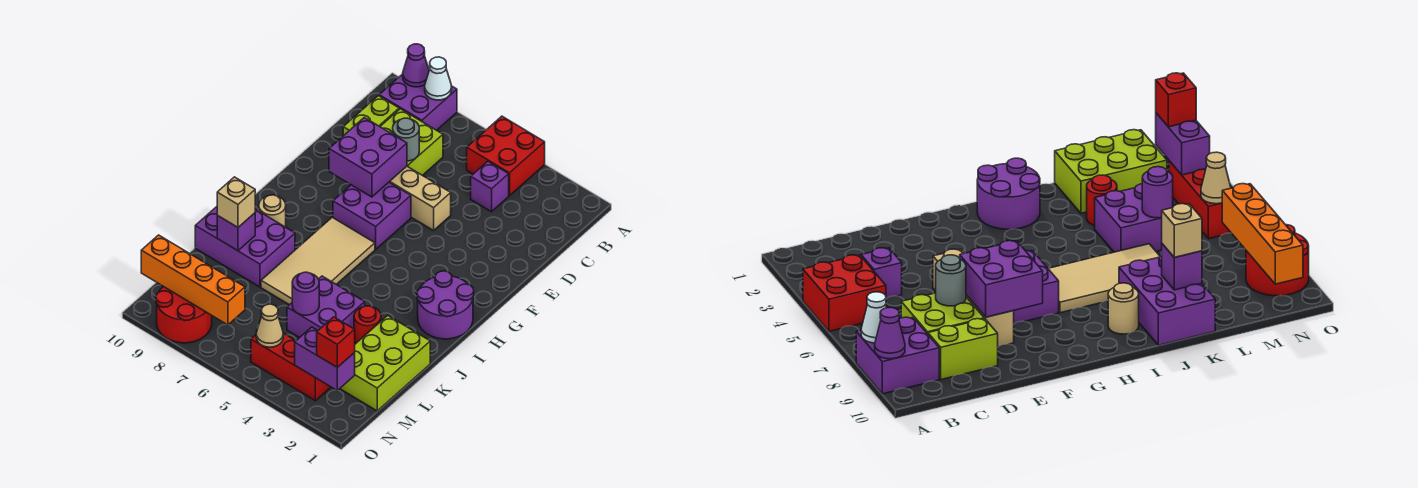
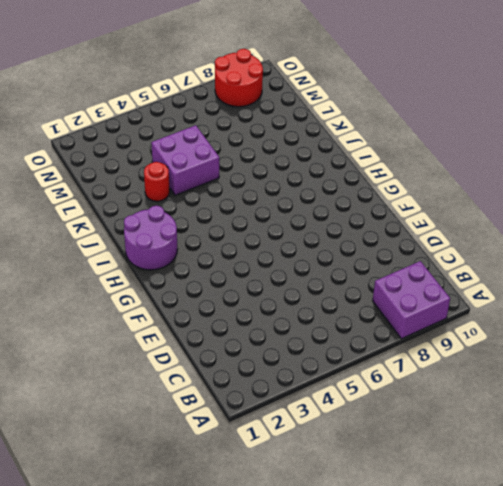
none -> red brick A4:B5 level 1
none -> purple brick C4 level 1
none -> lime brick C7:D8 level 1

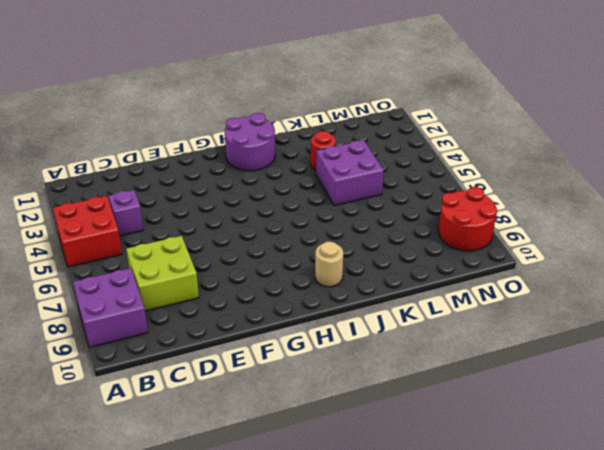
none -> lime brick C9:D9 level 1
none -> tan brick E5:E8 level 1
none -> purple brick F6:G7 level 1

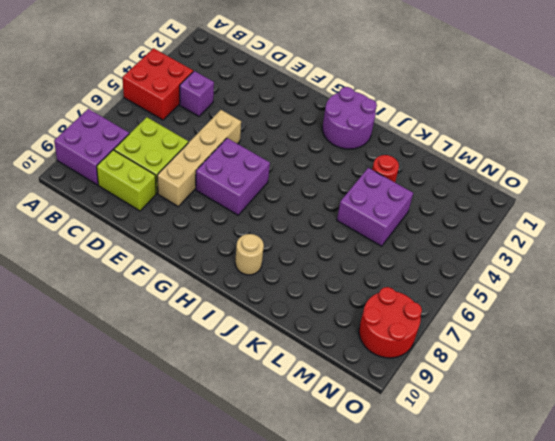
none -> tan tile H6:K7 level 1
none -> purple brick J8:K10 level 1
none -> lime brick K1:M2 level 1

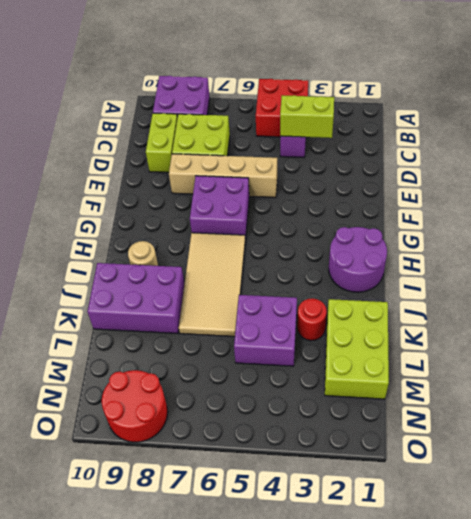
lime brick C3:C4 level 2 -> none
none -> red brick N3:N5 level 1
none -> white cone A8 level 2
none -> purple cone A9 level 2

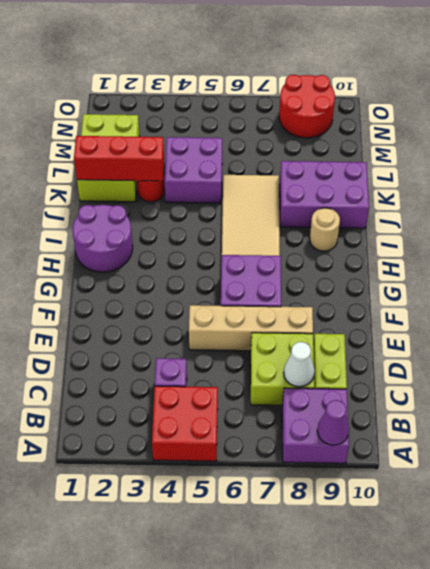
white cone C8 level 2 -> white cone A8 level 2
red brick K1:K3 level 2 -> red brick N3:N5 level 1
none -> grey round brick D7 level 2
none -> purple brick E7:F8 level 2
none -> purple brick K9 level 2

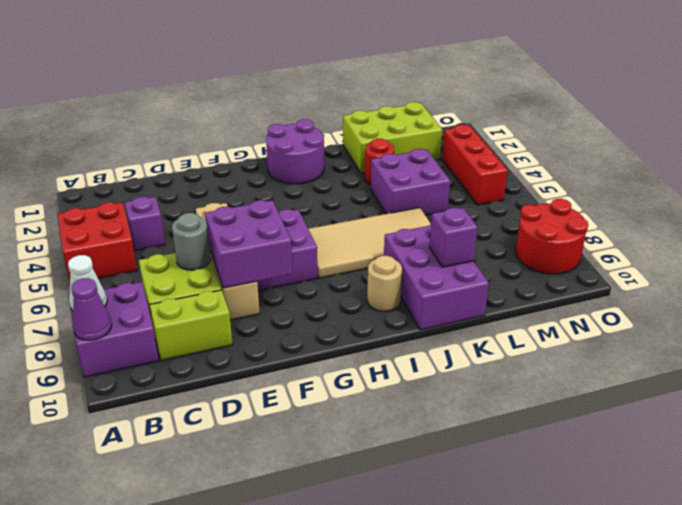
none -> purple round brick L5 level 2
none -> purple brick N2:N3 level 2
none -> tan cone N5 level 2

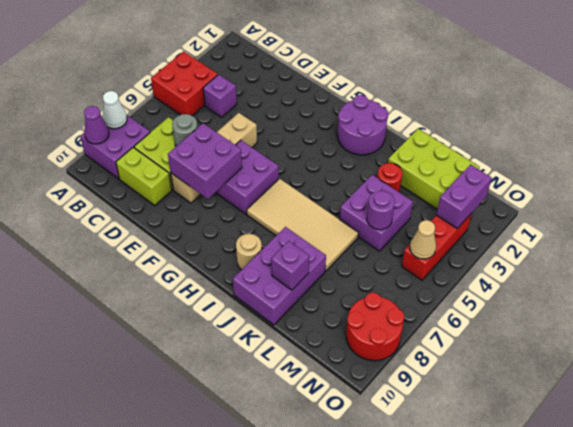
none -> orange brick N7:N10 level 2
none -> tan brick K9 level 3
none -> red brick N2 level 3

